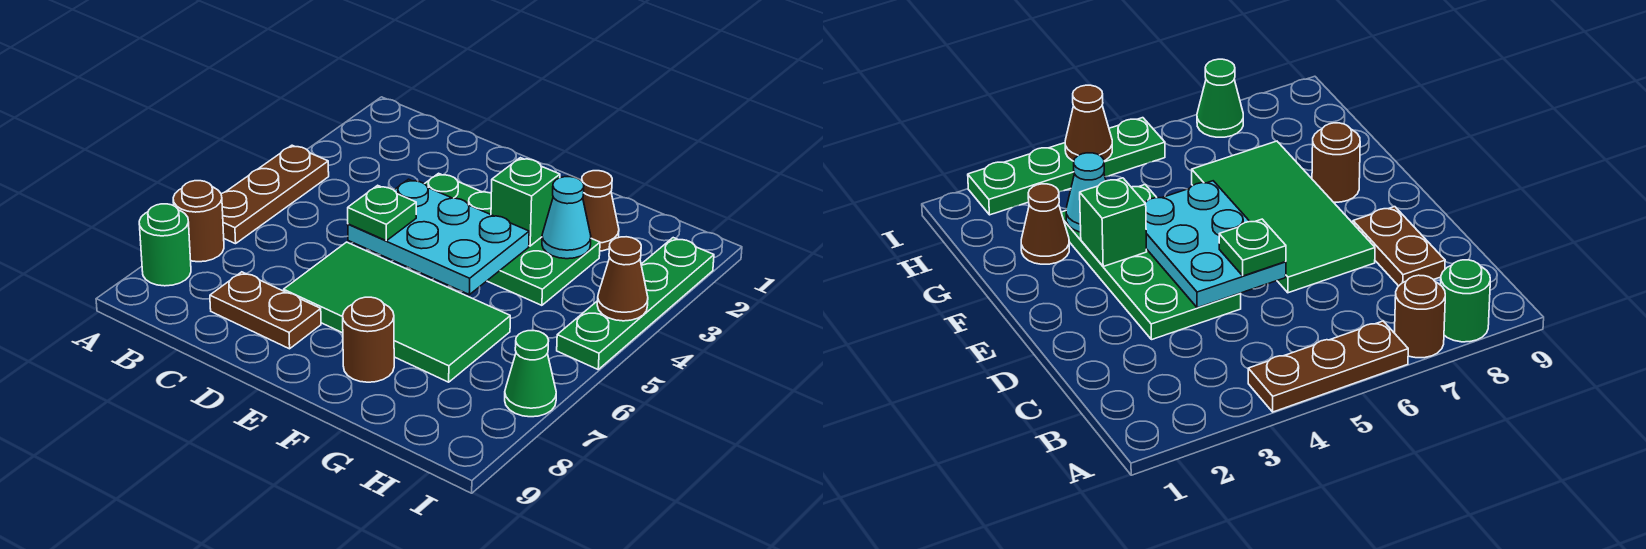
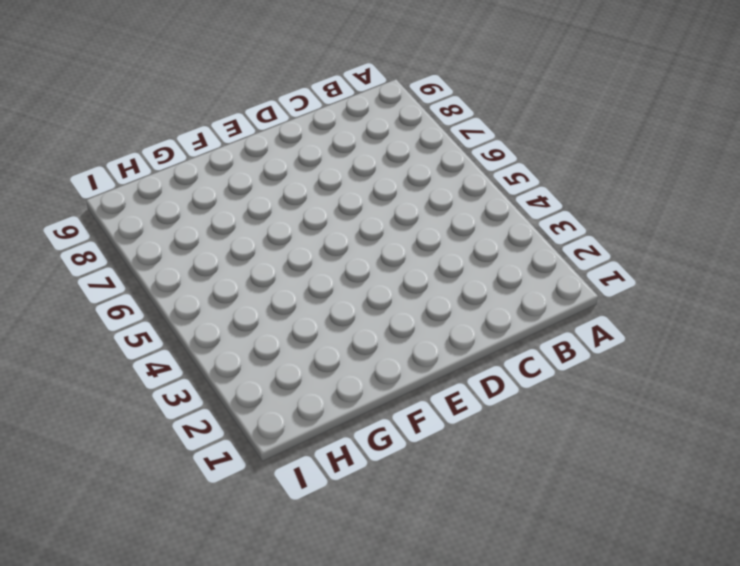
none -> brown plate A4:A6 level 1
none -> brown round brick A7 level 1
none -> green round brick A8 level 1

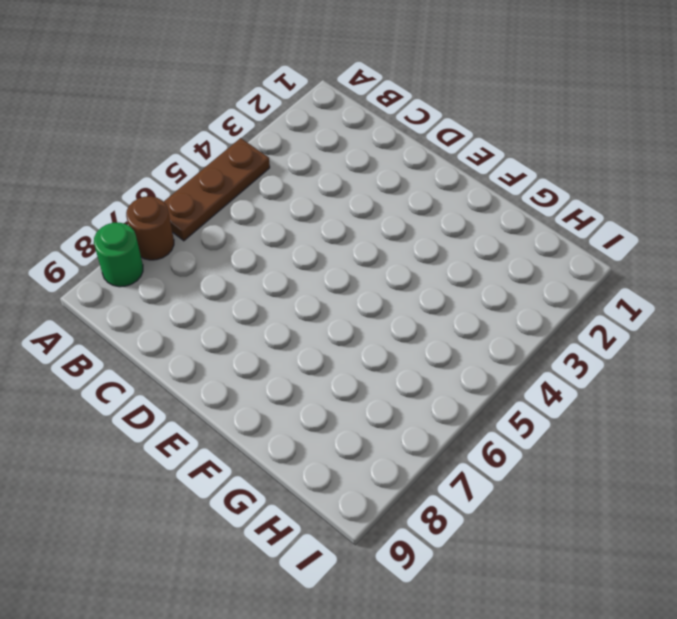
none -> brown plate C8:D8 level 1
none -> green plate D3:G4 level 1
none -> green tile D6:G7 level 1

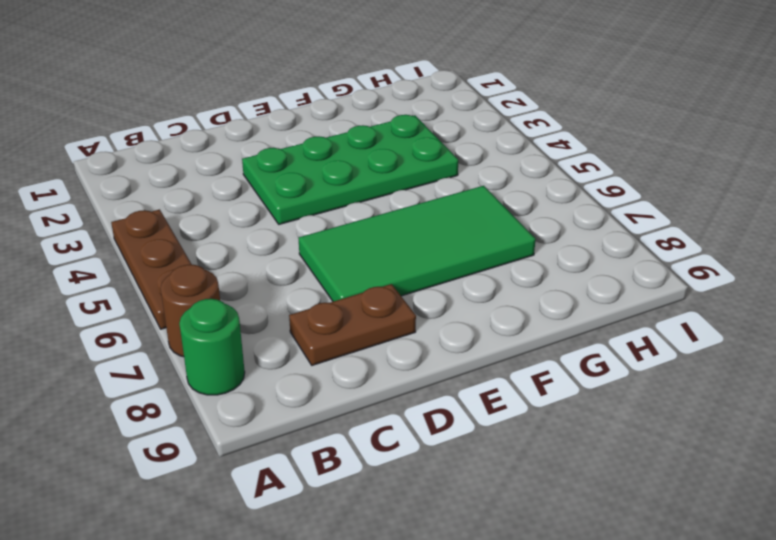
none -> brown round brick F8 level 1
none -> brown cone G2 level 1
none -> green plate I2:I5 level 1

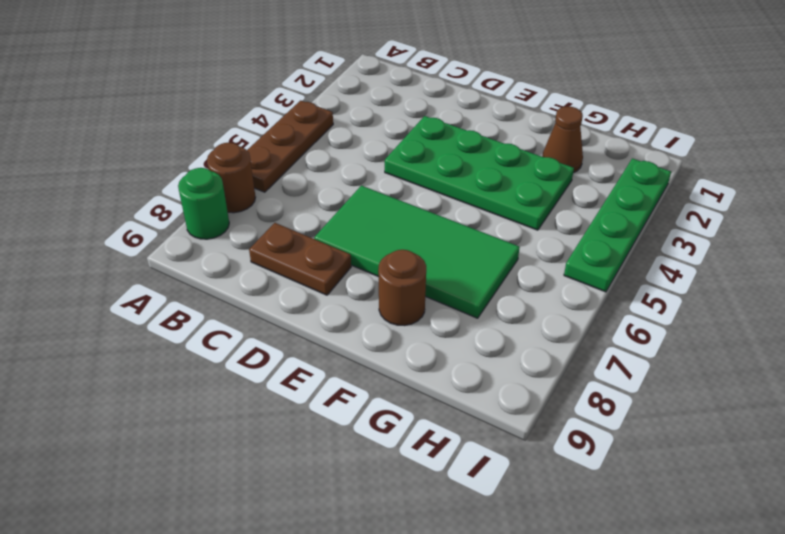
none -> green cone I7 level 1
none -> cyan plate D4:F5 level 2
none -> green brick F3 level 2

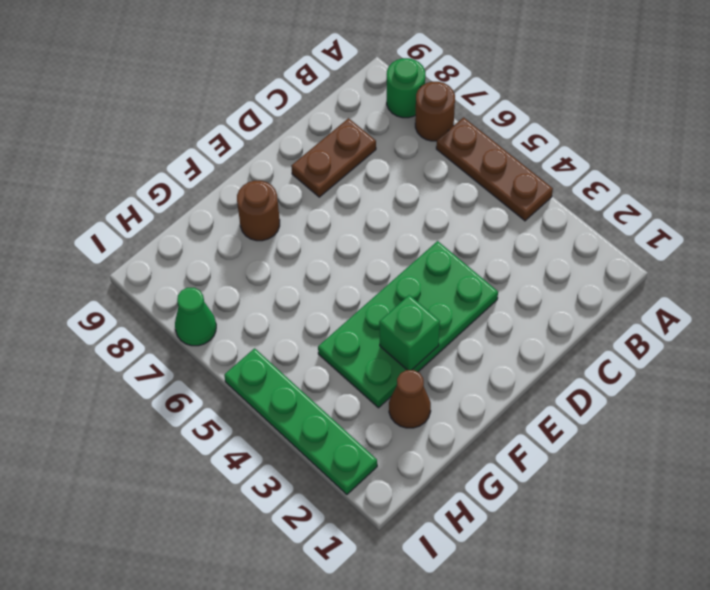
none -> green tile D6:G7 level 1
none -> cyan plate D4:F5 level 2
none -> cyan cone G3 level 2

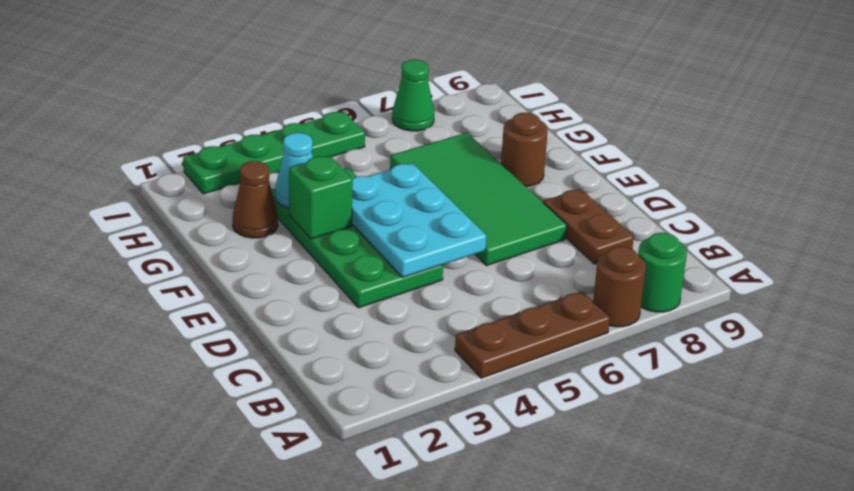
none -> brown cone I4 level 2
none -> green plate D5 level 3

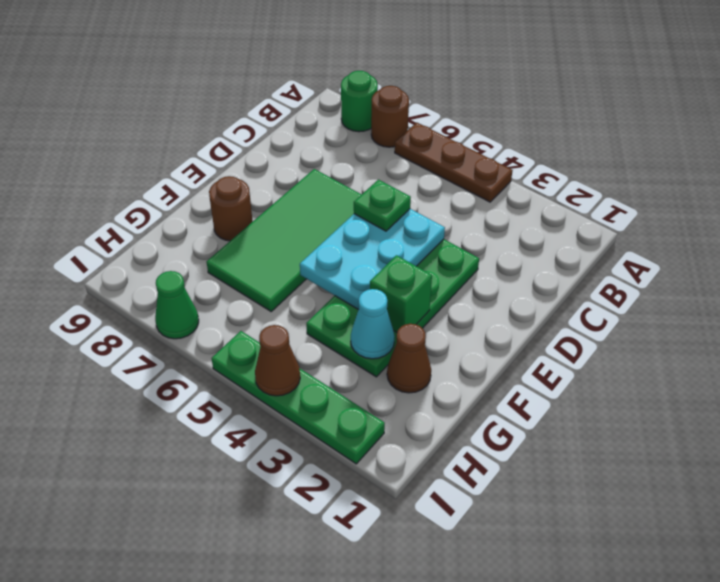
none -> brown plate C8:D8 level 1

